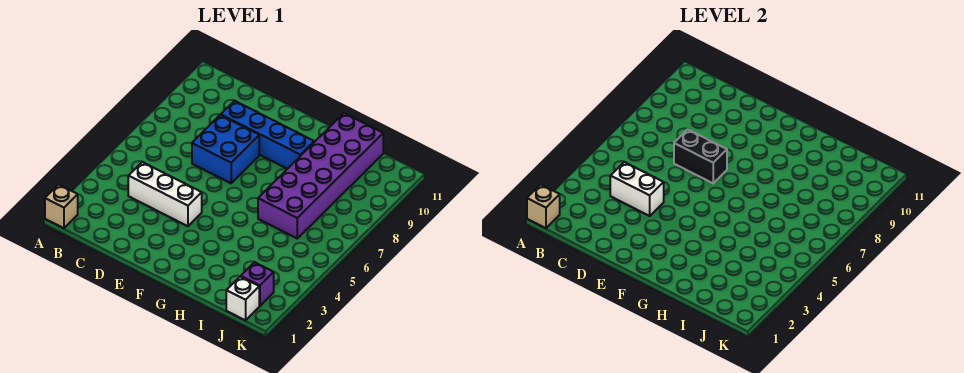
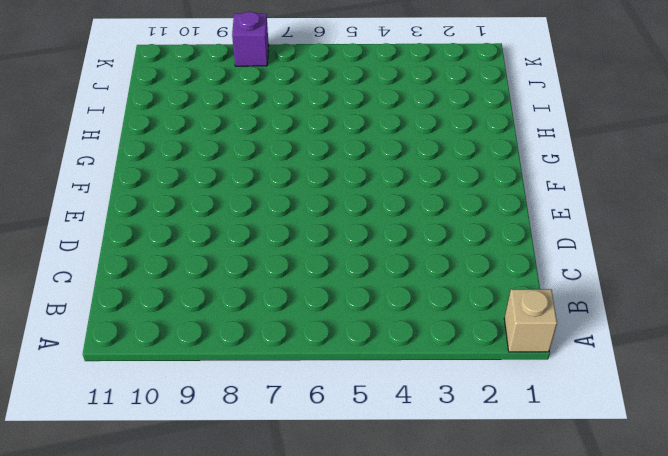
purple brick K8 level 1 -> purple brick J2 level 1
none -> white brick C4:E4 level 1
none -> blue brick D7:E8 level 1

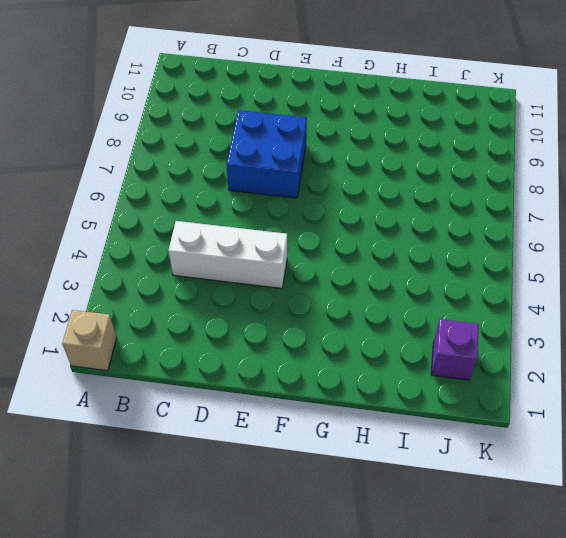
none -> blue brick D9:G9 level 1
none -> purple brick H6:I11 level 1

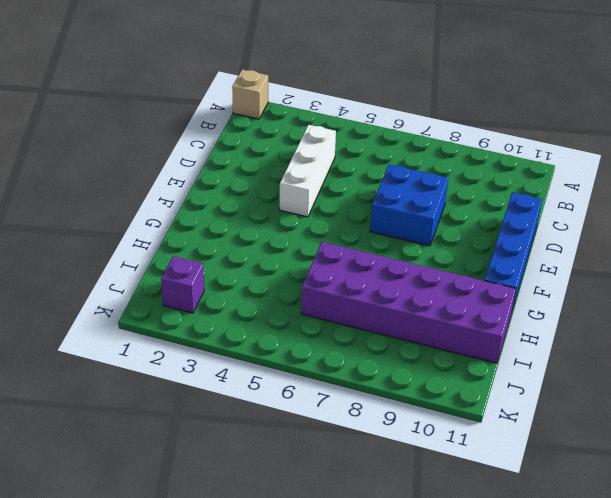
blue brick D11:G11 level 1 -> blue brick D9:G9 level 1
none -> white brick J1 level 1
none -> tan brick A1 level 2

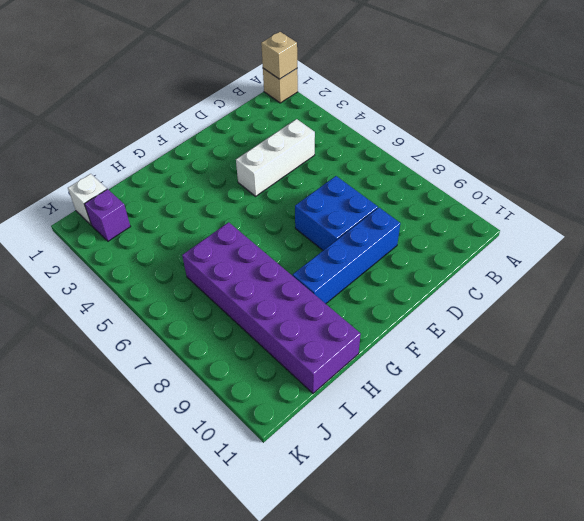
none -> white brick C4:D4 level 2
none -> black brick D7:E7 level 2

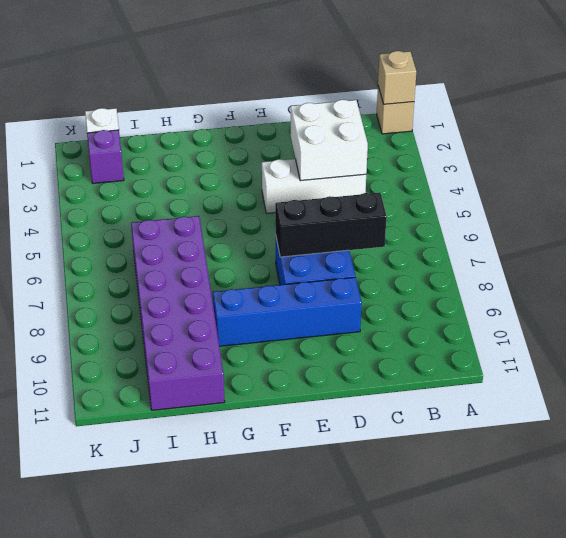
white brick C3:D4 level 2 -> white brick C4:D4 level 2
black brick C7:E7 level 2 -> black brick D7:E7 level 2

